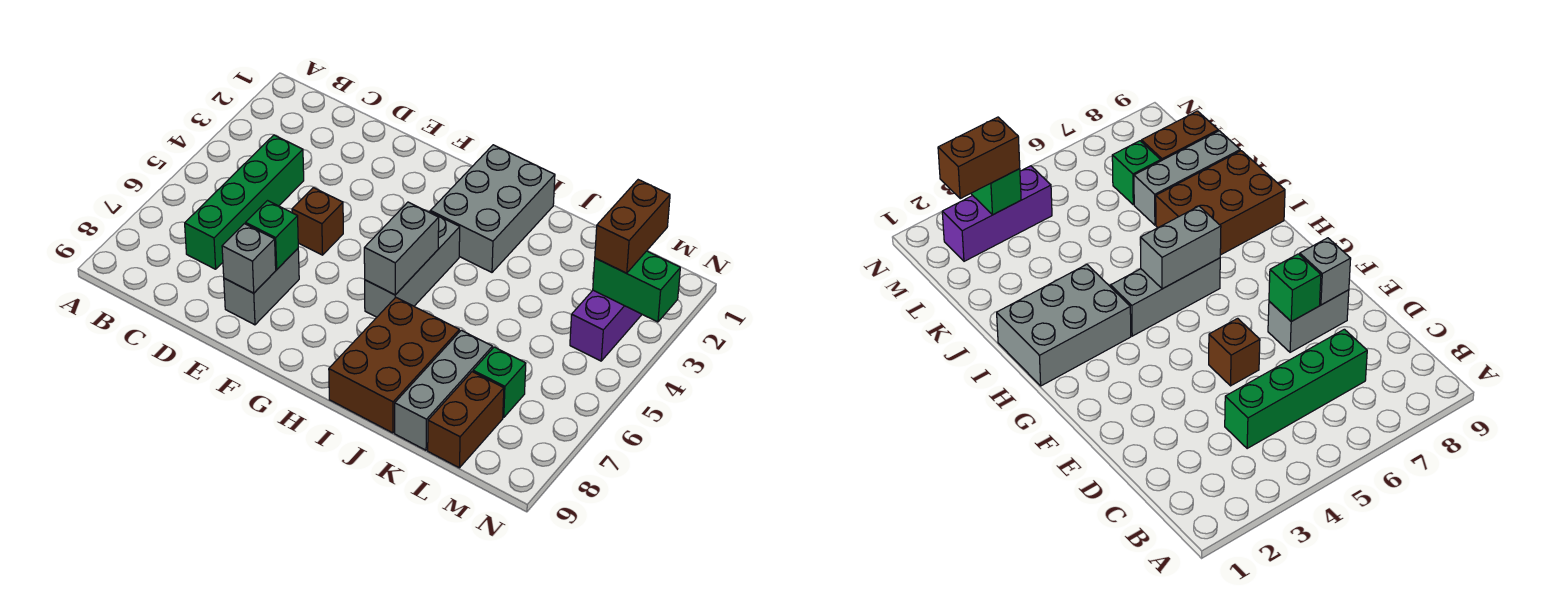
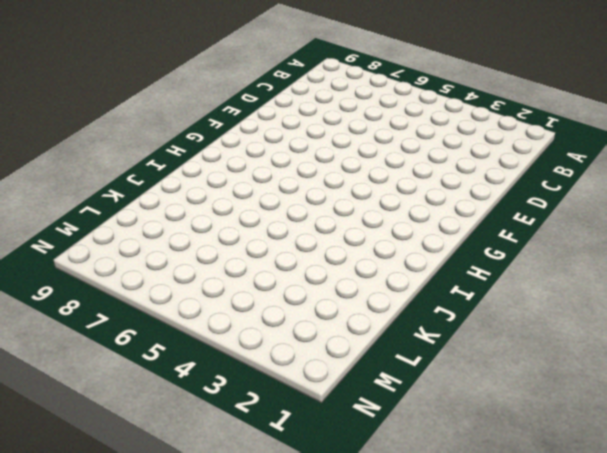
none -> green brick C4:C7 level 1
none -> brown brick E5 level 1
none -> grey brick E7:E8 level 1

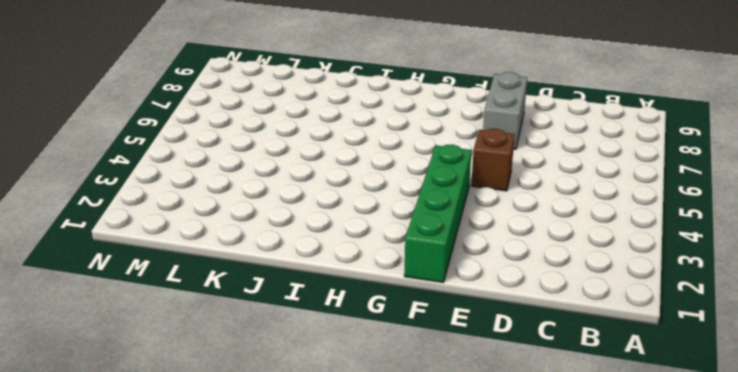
green brick F1:F4 level 1 -> green brick C4:C7 level 1
none -> grey brick H1:I3 level 1
none -> grey brick H4:H6 level 1
none -> brown brick I7:J9 level 1

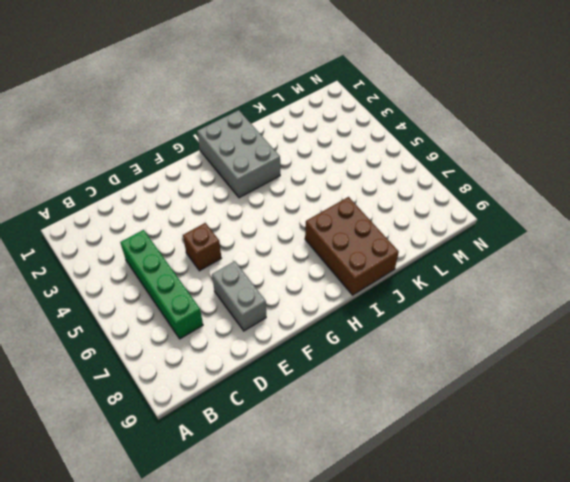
none -> grey brick H4:H6 level 1
none -> grey brick K7:K9 level 1
none -> green brick L7 level 1

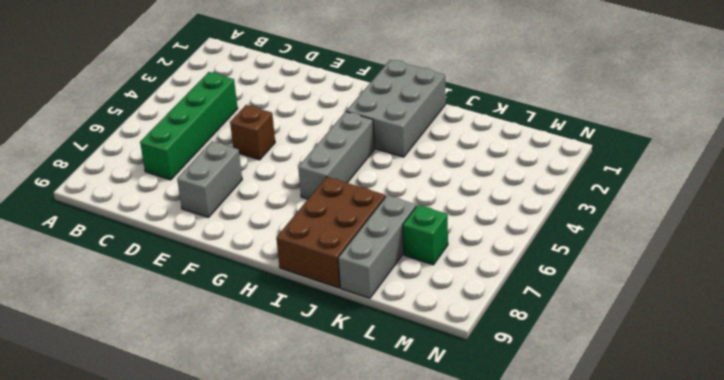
none -> brown brick L8:L9 level 1
none -> purple brick M2:M4 level 1
none -> green brick E7 level 2

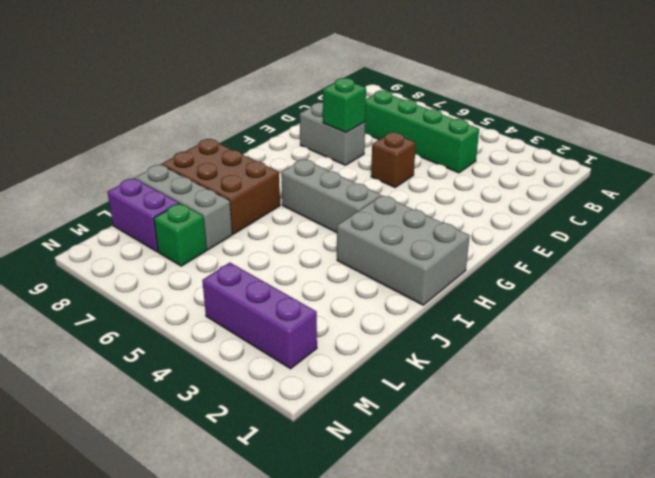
purple brick L8:L9 level 1 -> brown brick L8:L9 level 1
none -> grey brick E8 level 2
none -> grey brick H5:H6 level 2
none -> green brick M3:N3 level 2

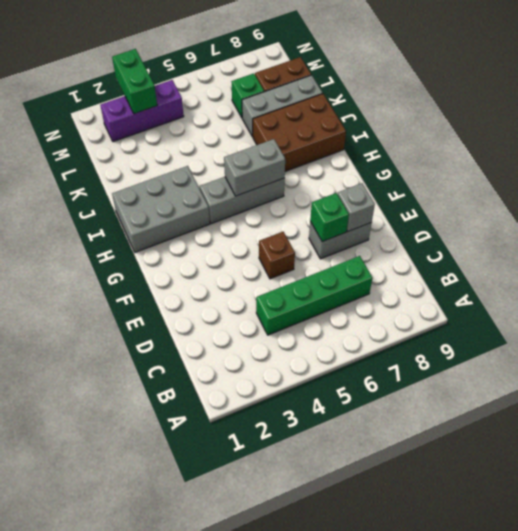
none -> brown brick M2:M3 level 3

